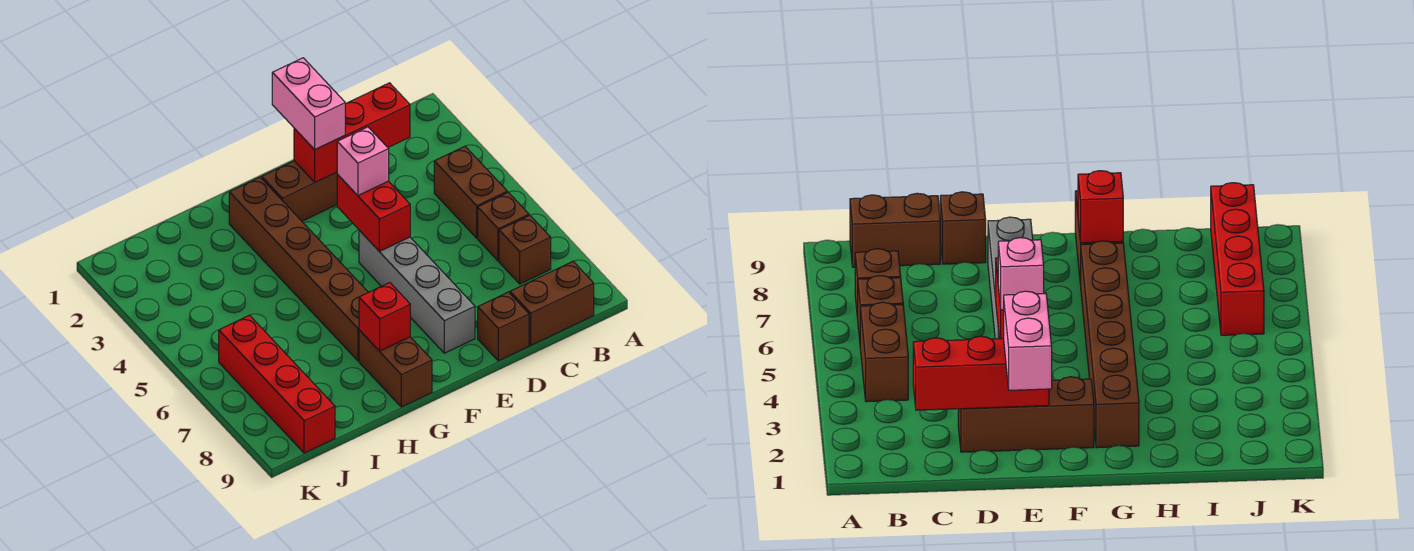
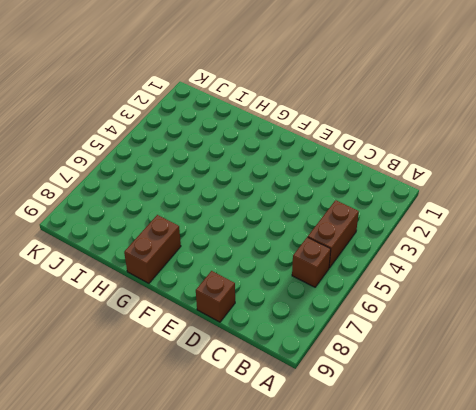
none -> brown brick B7 level 1
none -> brown brick B9:C9 level 1
none -> brown brick D2:F2 level 1

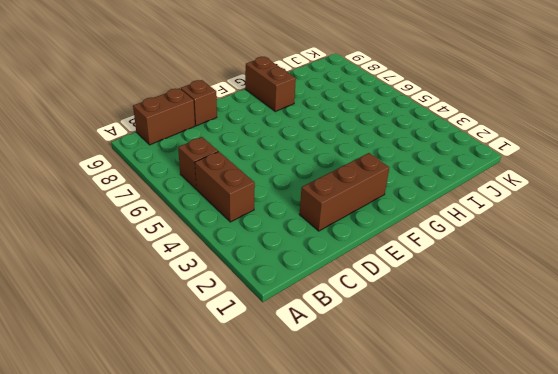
none -> brown brick B7 level 1
none -> grey brick E5:E8 level 1
none -> brown brick G2:G7 level 1

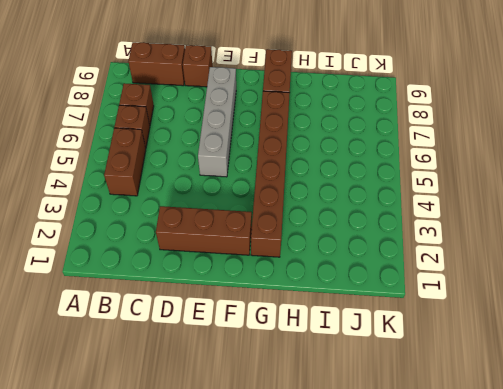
none -> red brick J6:J9 level 1
none -> red brick C2:E2 level 2
none -> red brick E4:E5 level 2

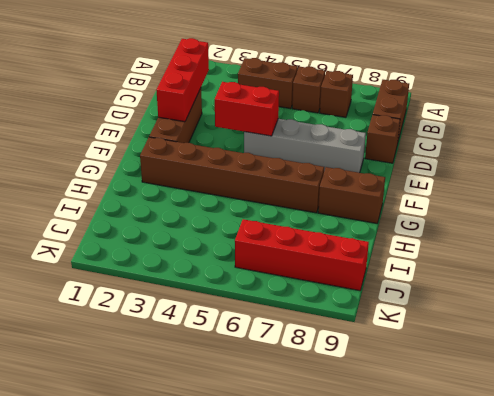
none -> red brick G8 level 2
none -> pink brick E1:E2 level 3
none -> pink brick E4 level 3

